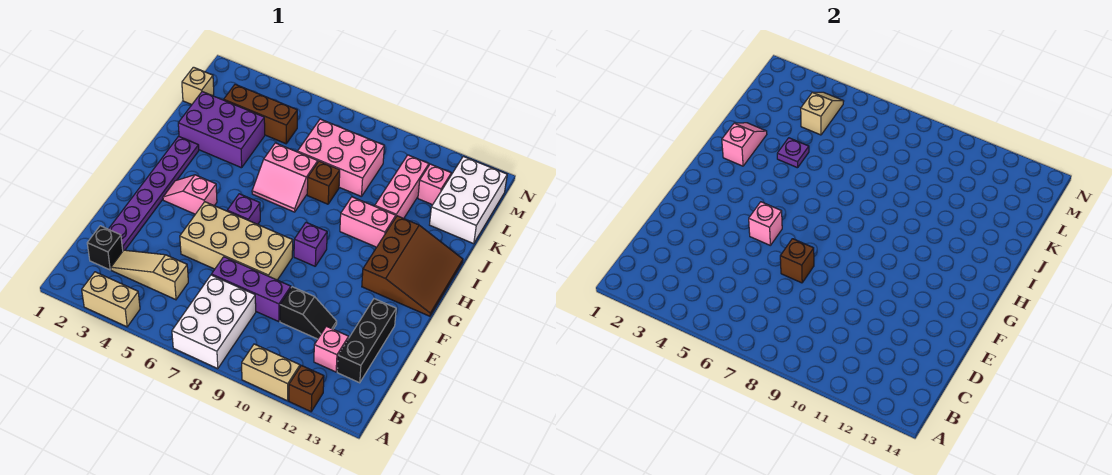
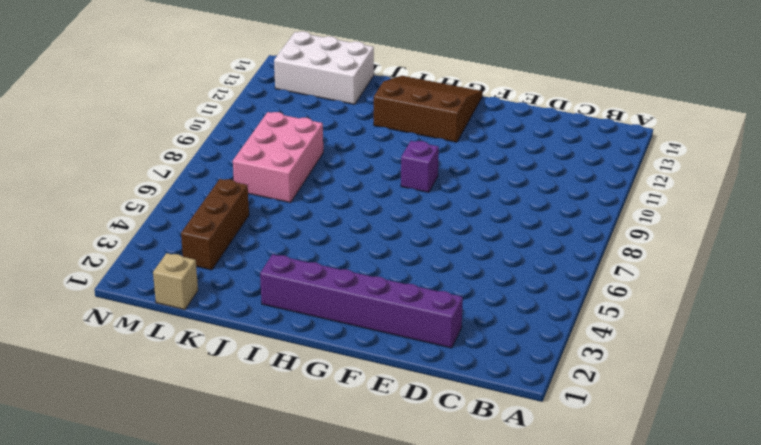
purple brick D2:I2 level 1 -> purple plate D2:I2 level 1
none -> tan brick A3:A4 level 1
none -> white brick A7:C8 level 1
none -> tan brick A10:A11 level 1
none -> brown brick A12 level 1

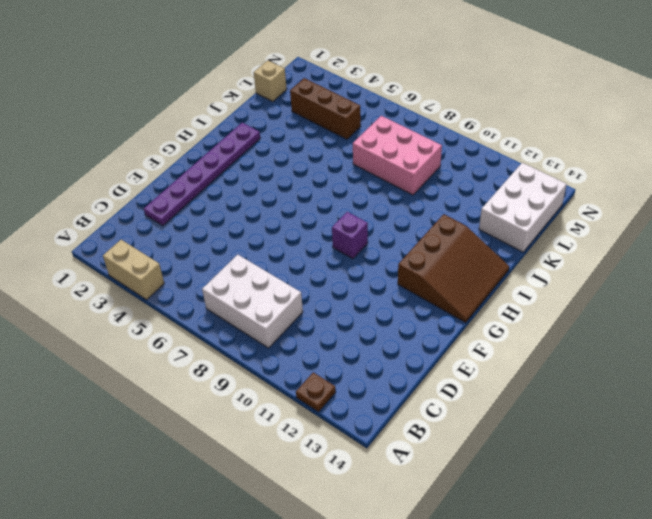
brown plate A12 level 1 -> brown brick A12 level 1
white brick B7:C9 level 1 -> white brick A7:C8 level 1
none -> tan brick A10:A11 level 1
none -> black brick C2 level 1
none -> tan slope C3:C5 level 1 top 5
none -> pink brick C12 level 1

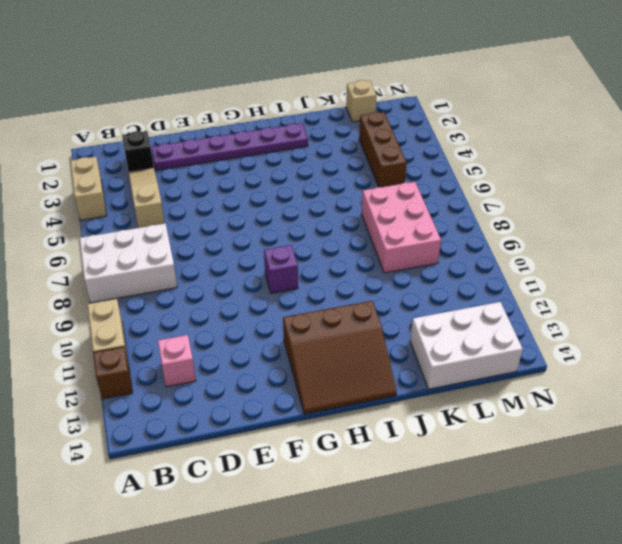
none -> black brick C13:E13 level 1
none -> purple brick D7:D9 level 1
none -> black slope D10:D11 level 1 top 10
none -> tan brick E5:F8 level 1

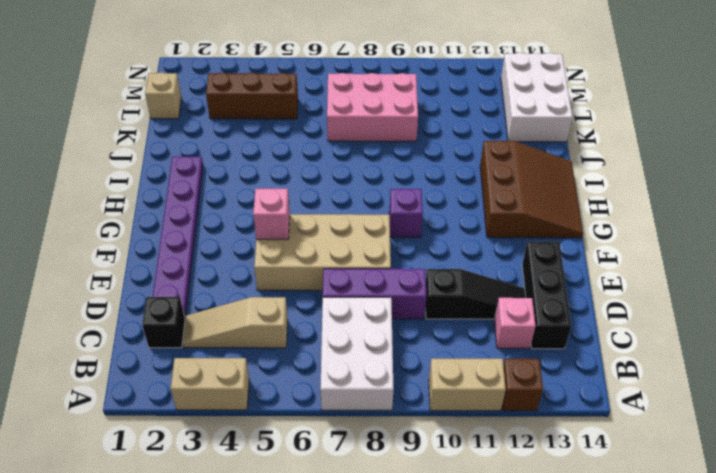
black slope D10:D12 level 1 top 10 -> black slope D10:D11 level 1 top 10
none -> pink slope G3:G4 level 1 top 4
none -> purple brick G6 level 1
none -> pink slope I6:J7 level 1 top J
none -> pink brick I10:I11 level 1

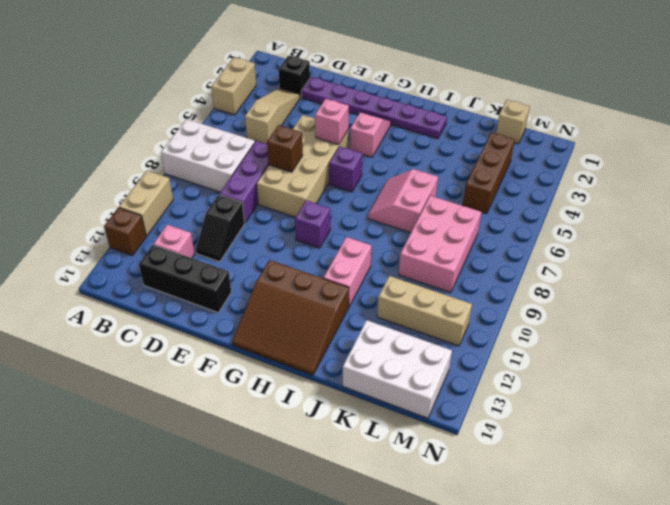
tan brick K11:M11 level 1 -> pink brick J11:L11 level 1
none -> purple brick J2:K4 level 1
none -> brown brick J8 level 1
none -> pink brick L12 level 1
none -> pink slope I2:J2 level 2 top I

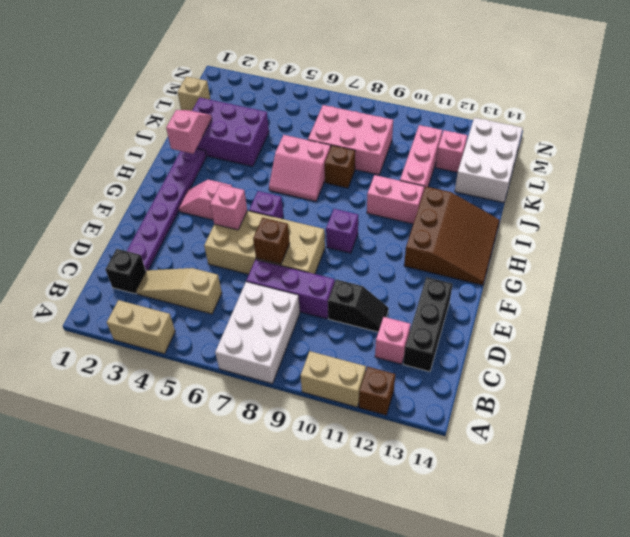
none -> brown brick L3:L5 level 1
none -> purple plate J4 level 2
none -> tan slope L4:M4 level 2 top L

